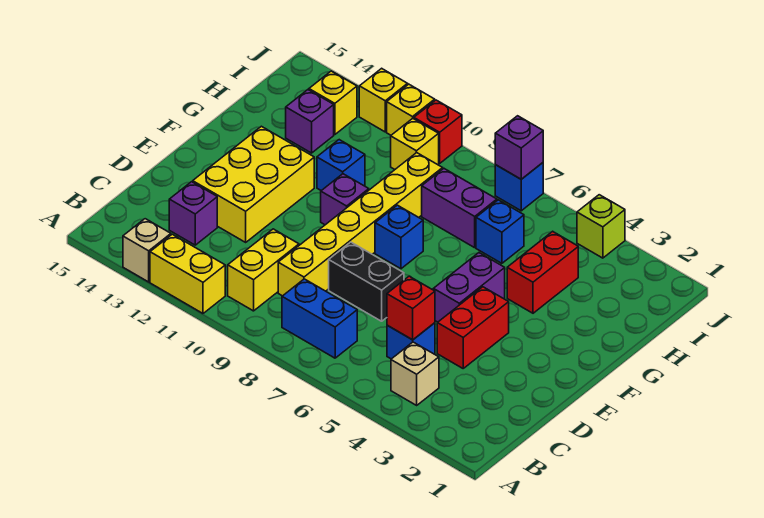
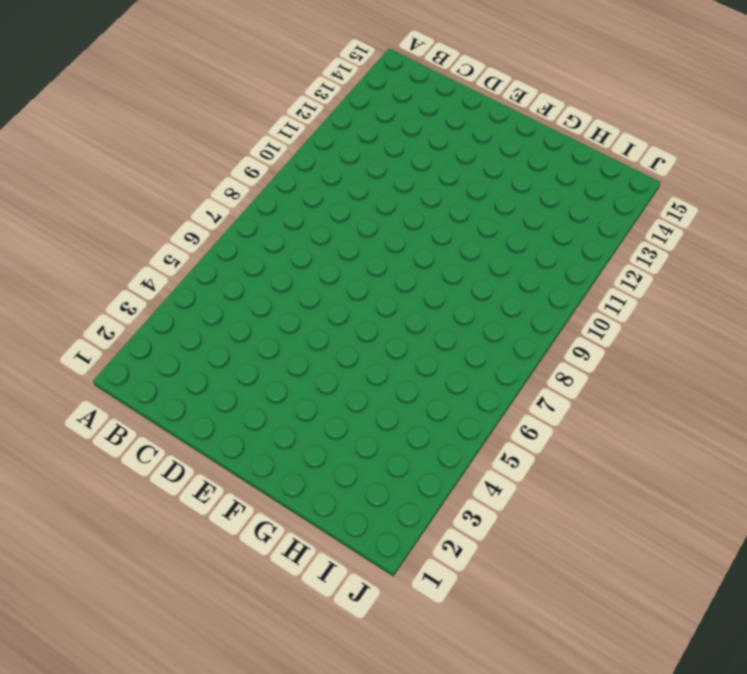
none -> yellow brick A11:A12 level 1
none -> tan brick A13 level 1
none -> tan brick B4 level 1

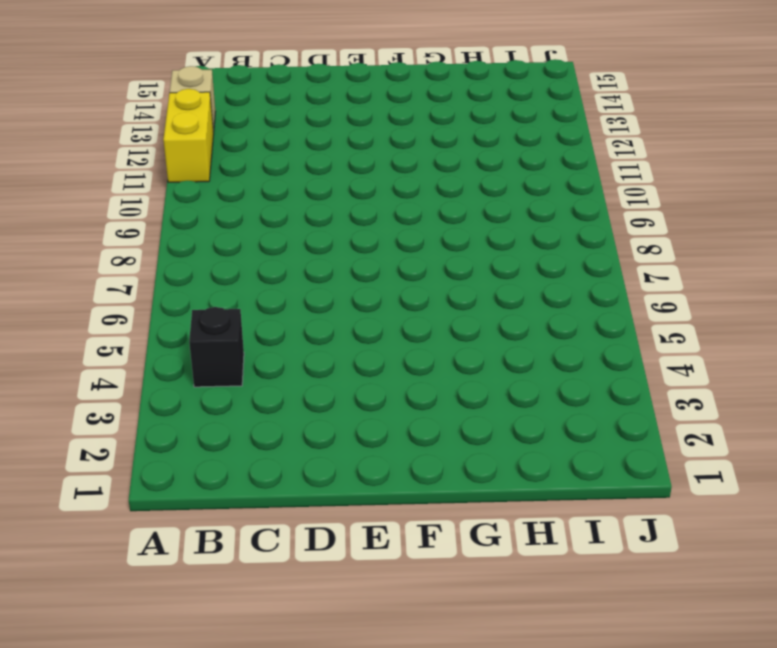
black brick B4 level 1 -> tan brick B4 level 1
none -> blue brick B7:B8 level 1
none -> yellow brick B10:C10 level 1
none -> blue brick C5 level 1

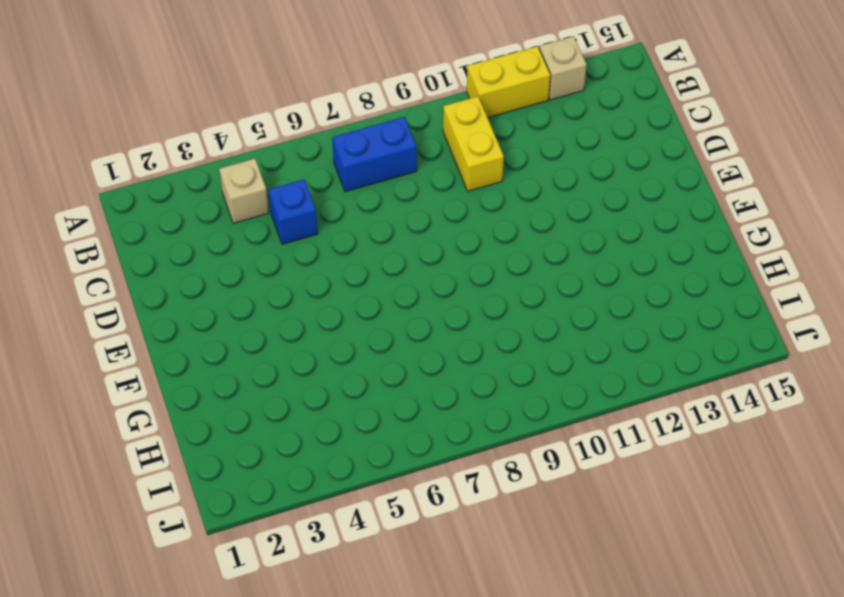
none -> yellow brick C9:H9 level 1
none -> purple brick C13 level 1
none -> red brick D4:E4 level 1

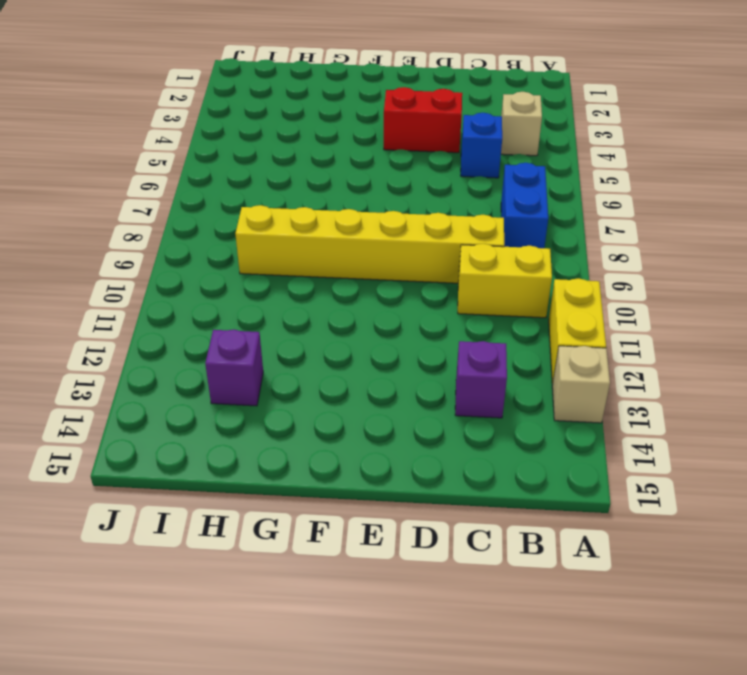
none -> black brick D7:D8 level 1
none -> yellow brick D12:F13 level 1
none -> purple brick E5:F5 level 1

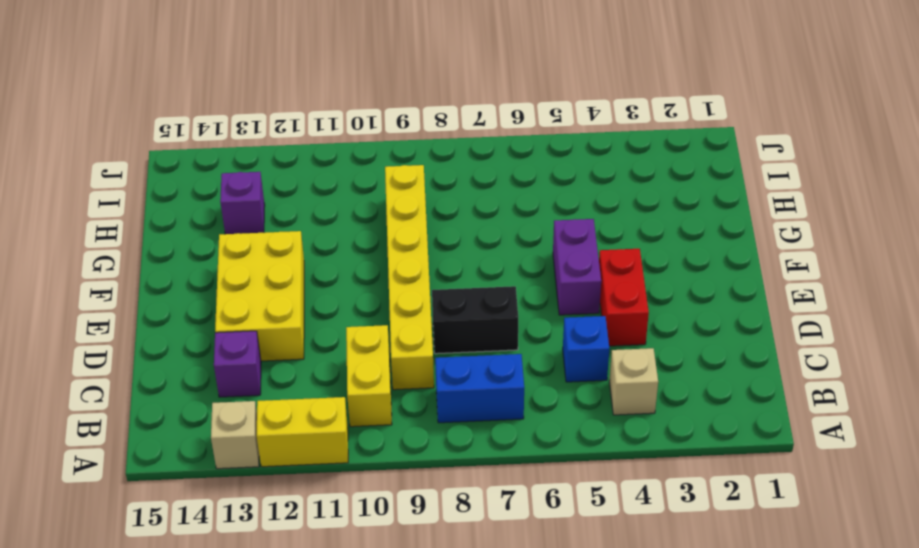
none -> blue brick F8 level 1
none -> purple brick F10 level 1
none -> red brick G4:H4 level 1

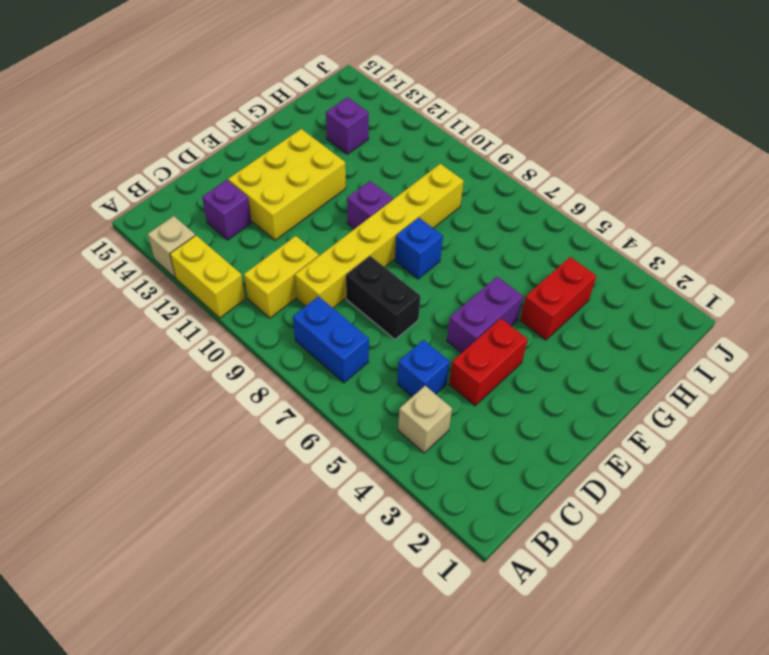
none -> blue brick G11 level 1
none -> blue brick H6 level 1
none -> purple brick H7:H8 level 1

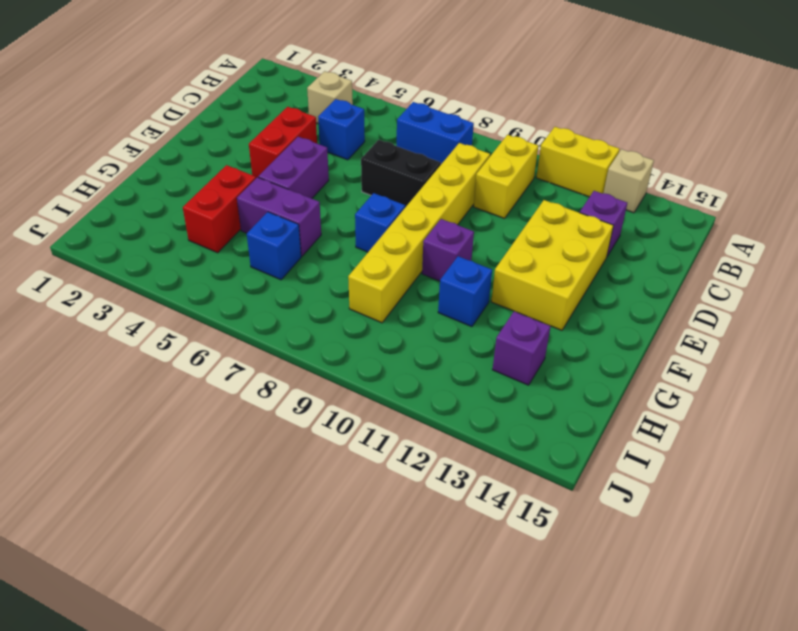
purple brick G5:G6 level 1 -> purple brick H7:H8 level 1
none -> yellow brick I10 level 1
none -> yellow brick I13 level 1
none -> lime brick J4 level 1

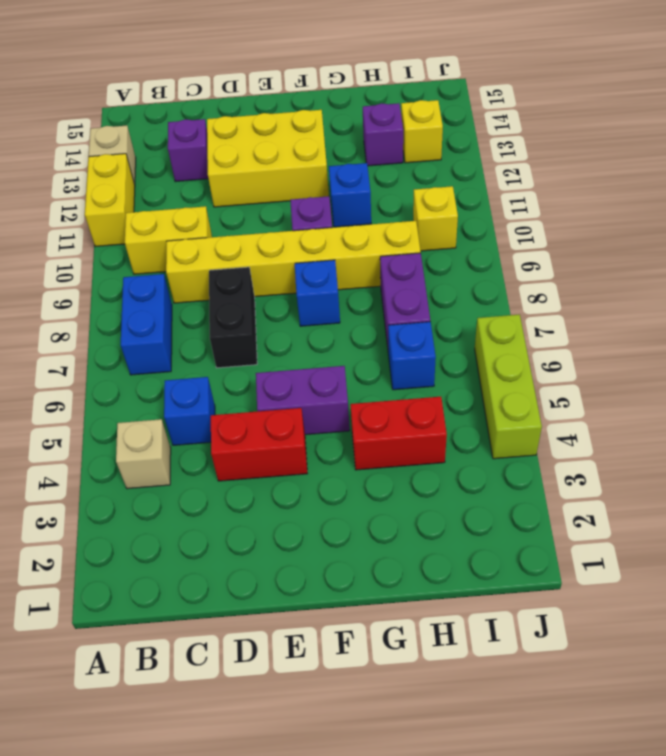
lime brick J4:J6 level 1 -> lime brick J4 level 1
none -> blue brick J7 level 1
none -> red brick J10 level 1
none -> yellow brick J11 level 1

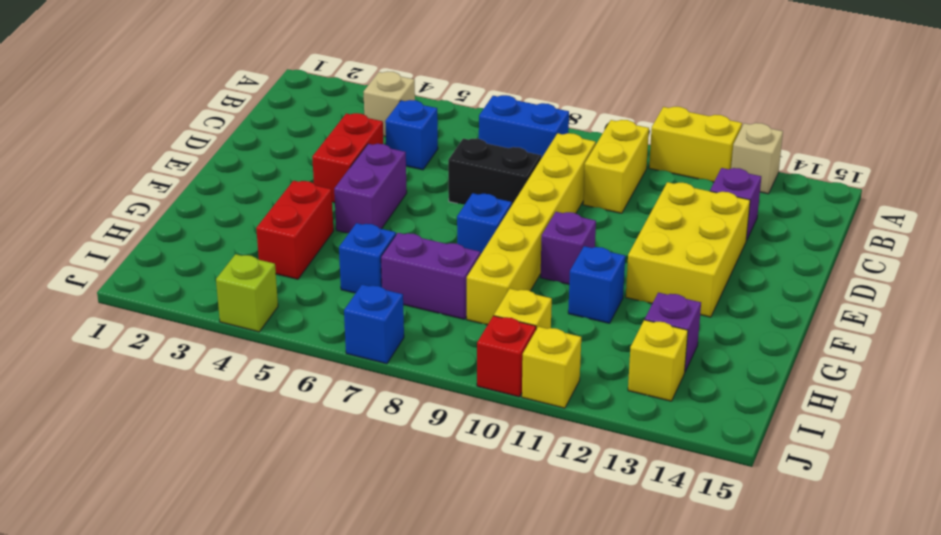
none -> yellow brick J12 level 1
none -> red brick C5 level 2
none -> purple brick J7 level 2

